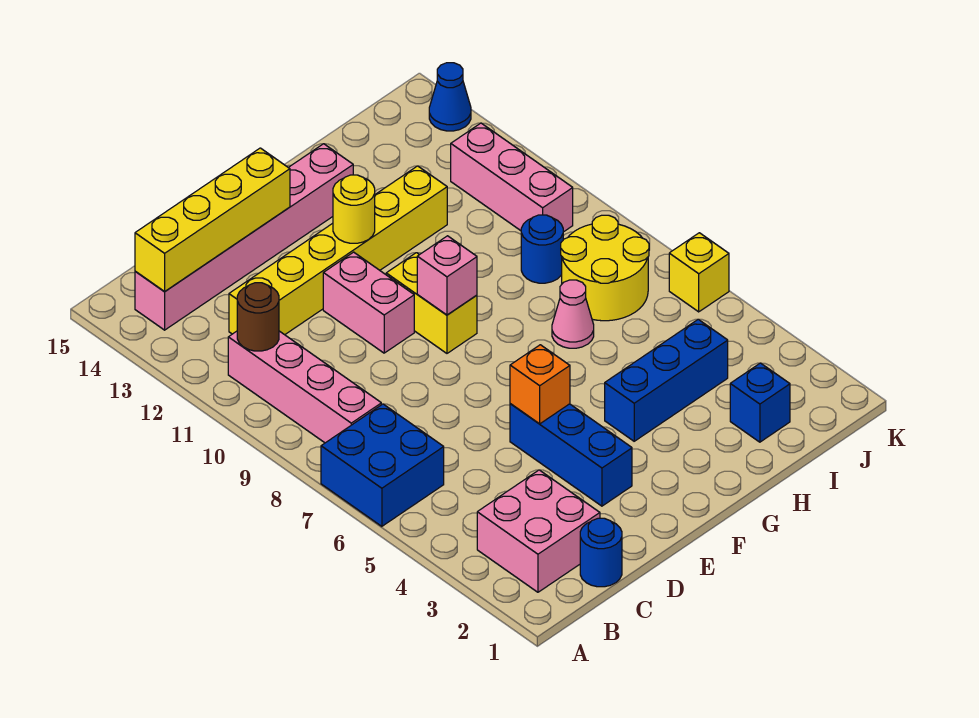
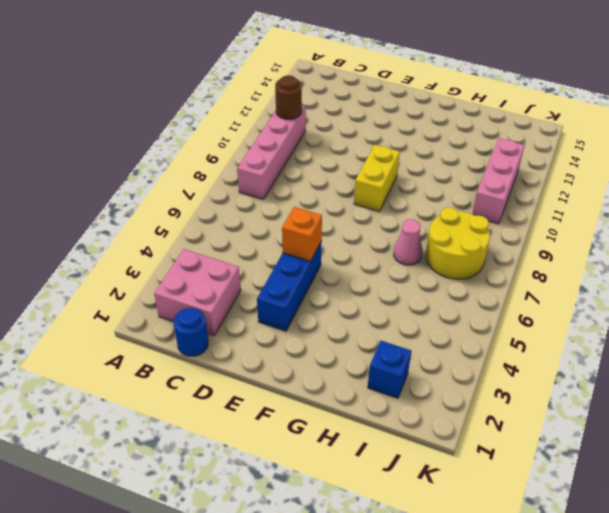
none -> blue brick A6:B7 level 1
none -> pink brick B14:G14 level 1
none -> yellow brick C12:H12 level 1

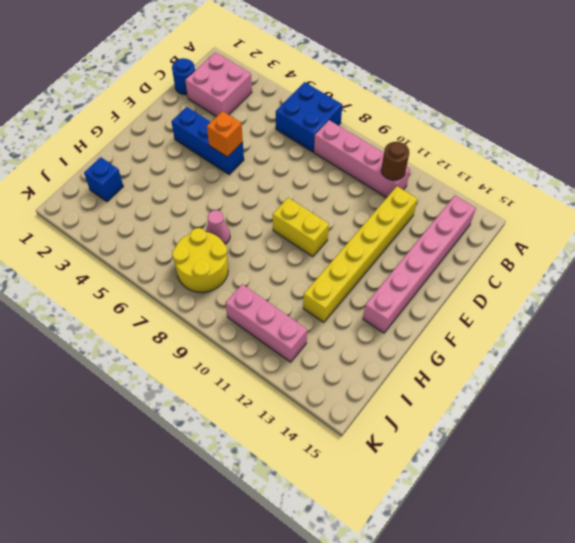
none -> pink brick E10:E11 level 1
none -> blue brick G4:I4 level 1
none -> blue round brick I9 level 1

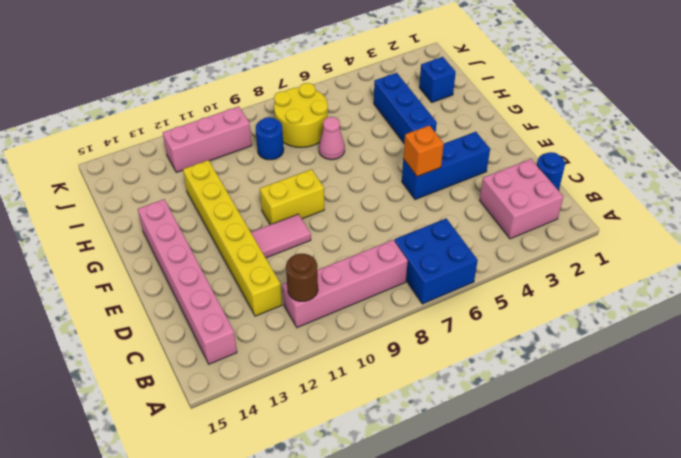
pink tile E10:E11 level 1 -> pink brick E10:E11 level 1
none -> yellow brick K6 level 1
none -> blue cone K14 level 1
none -> yellow brick B14:E14 level 2

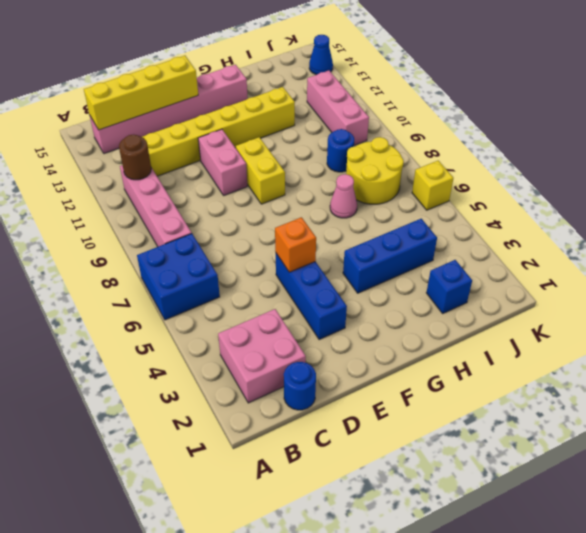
none -> pink brick F9 level 2
none -> yellow round brick F12 level 2

